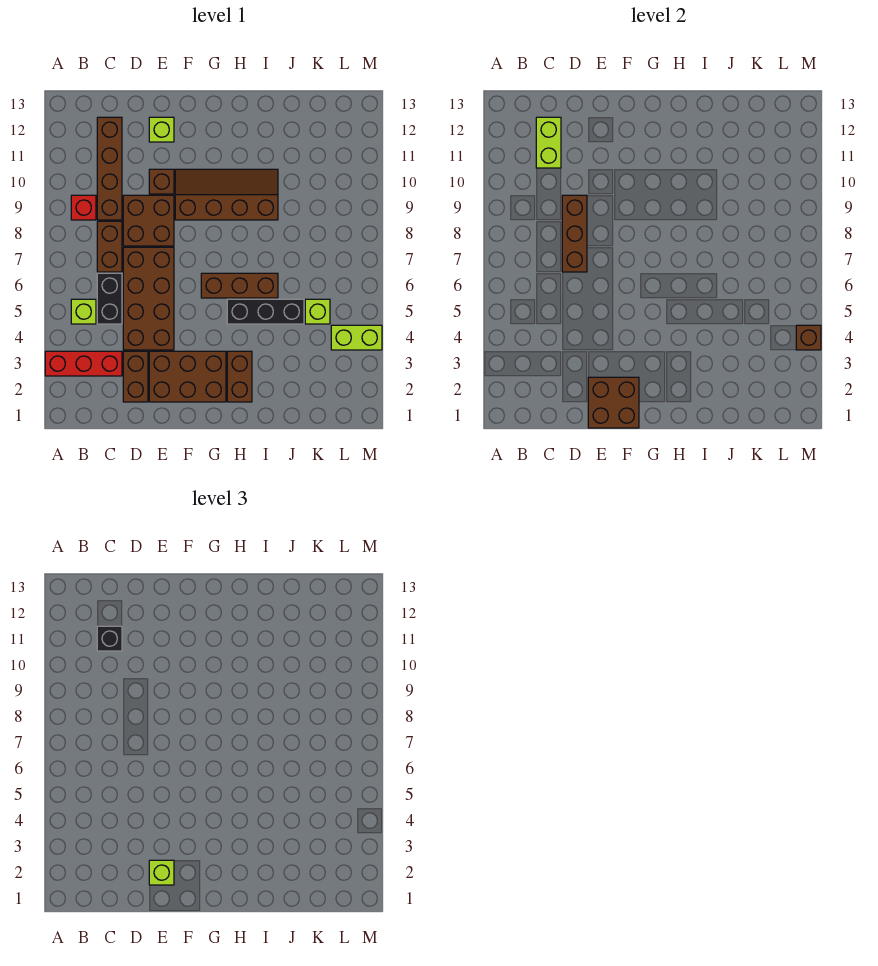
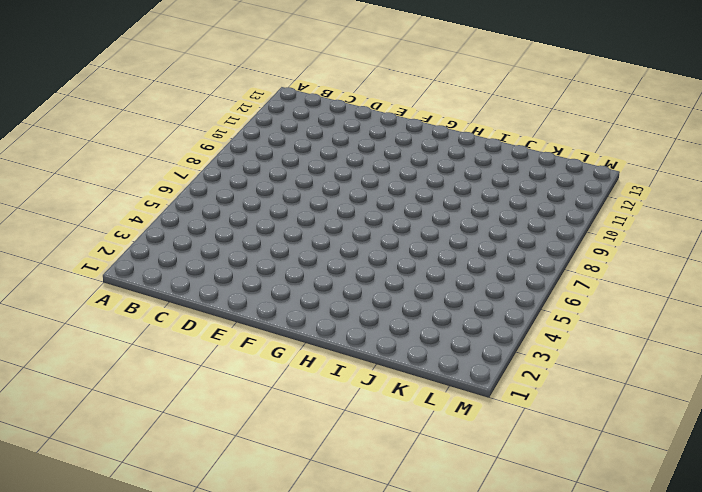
none -> red brick A3:C3 level 1
none -> lime brick B5 level 1
none -> red brick B9 level 1

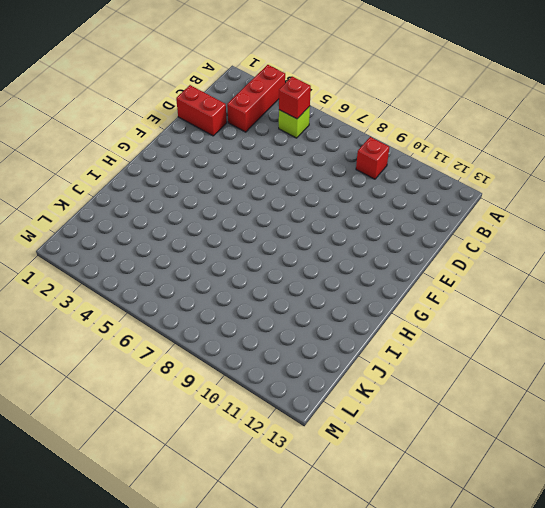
red brick B5 level 2 -> none
red brick D1:D2 level 1 -> brown brick D2:D3 level 1
none -> black brick C5:C6 level 1
none -> brown brick C7:C8 level 1
none -> brown brick C9:C12 level 1

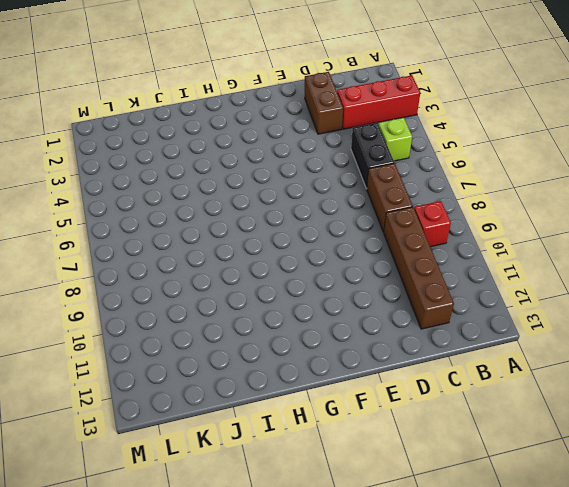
none -> brown brick D4:E7 level 1
none -> brown brick D8:E9 level 1
none -> brown brick E2:G3 level 1

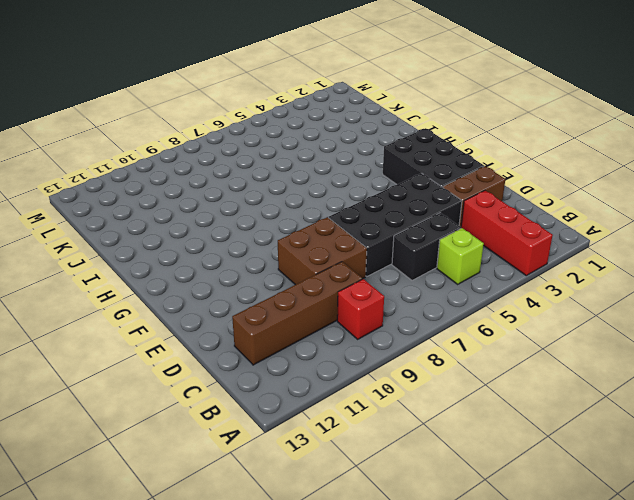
black brick D4:E7 level 1 -> brown brick D4:E7 level 1
black brick E2:G3 level 1 -> brown brick E2:G3 level 1
none -> brown brick C7:C8 level 1
none -> brown brick E10 level 1
none -> lime brick E12 level 1

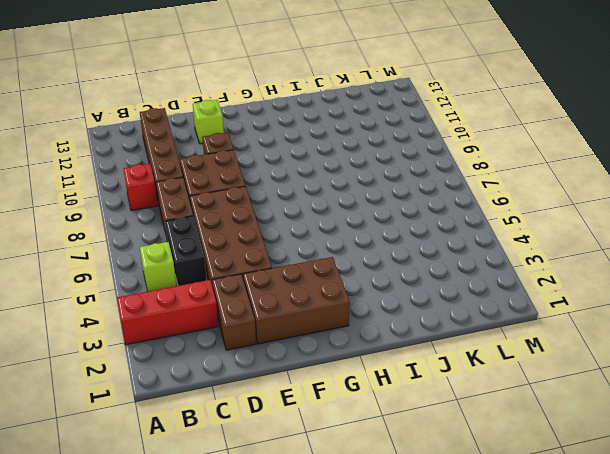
none -> brown slope F9:I10 level 1 top 9
none -> brown brick G6:I6 level 1
none -> brown brick H2:H3 level 1

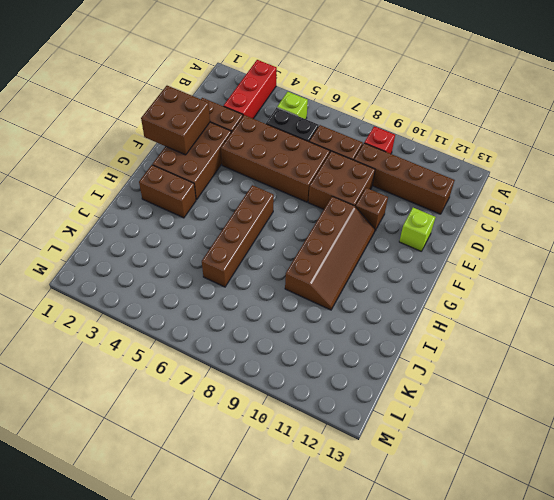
brown brick G6:J6 level 1 -> brown brick G6:I6 level 1
none -> black brick H5:J5 level 1
none -> lime brick K5 level 1
none -> lime brick L4:M4 level 1

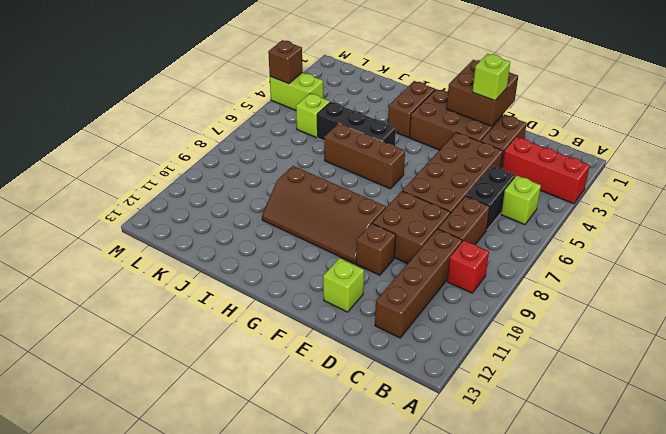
none -> lime brick C11:C12 level 2
none -> brown brick D7:D9 level 2
none -> black brick C11 level 3

